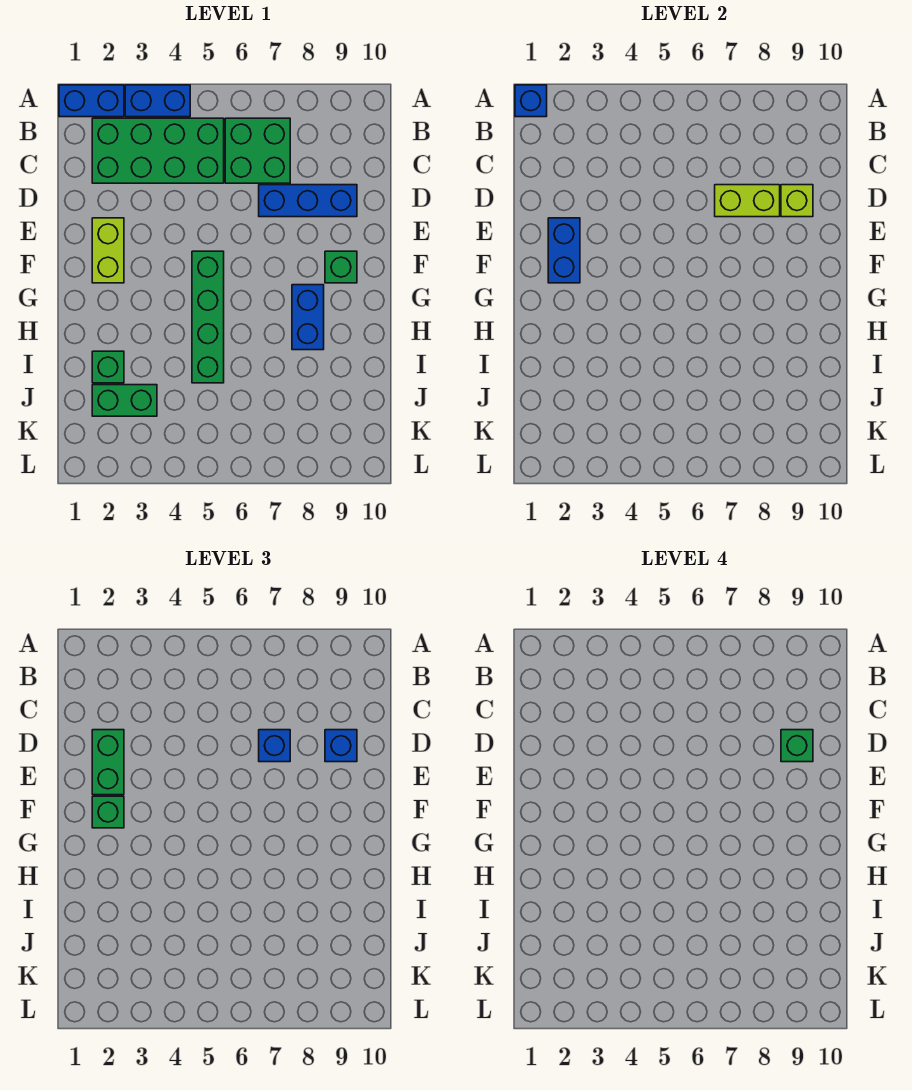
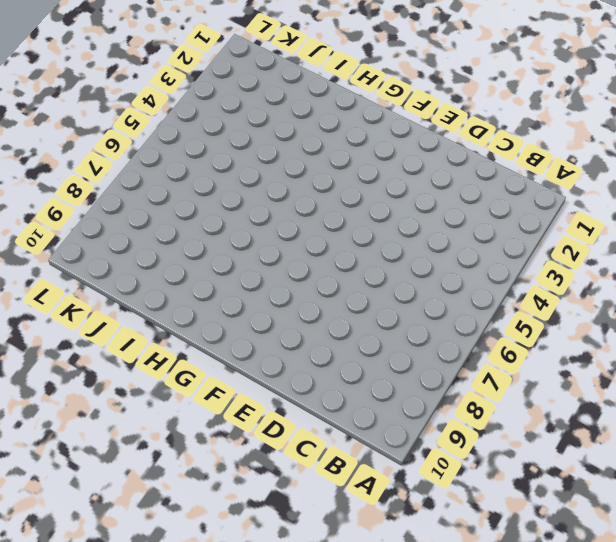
none -> blue brick A1:A2 level 1
none -> blue brick A3:A4 level 1
none -> green brick B2:C5 level 1

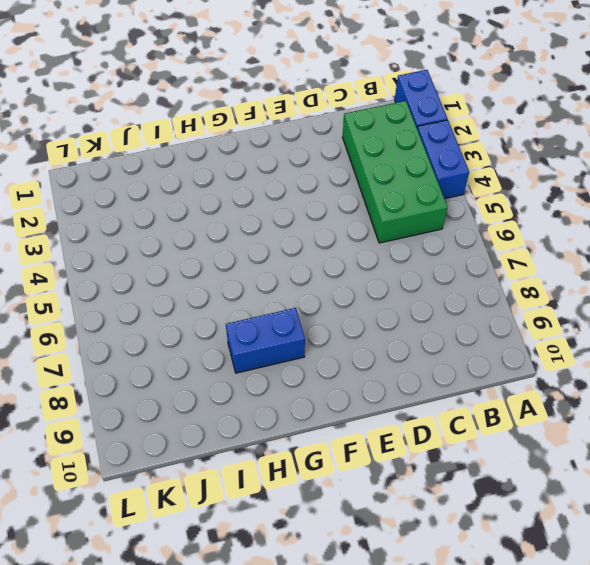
none -> green brick B6:C7 level 1
none -> blue brick D7:D9 level 1
none -> lime brick E2:F2 level 1

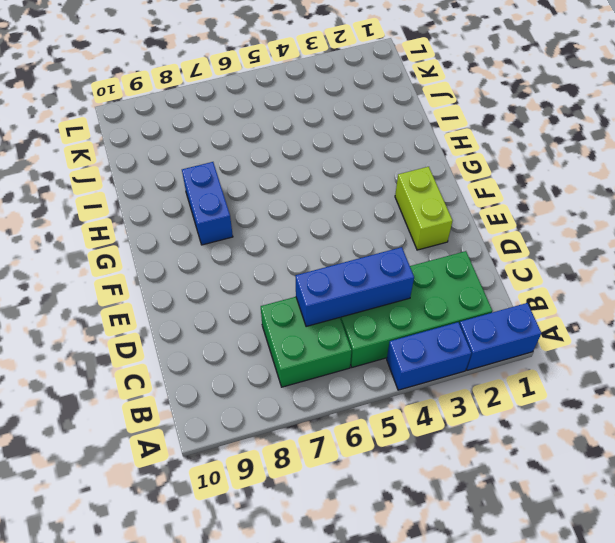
blue brick C4:C6 level 2 -> blue brick D7:D9 level 1
none -> green brick F5:I5 level 1
none -> green brick F9 level 1
none -> green brick I2 level 1

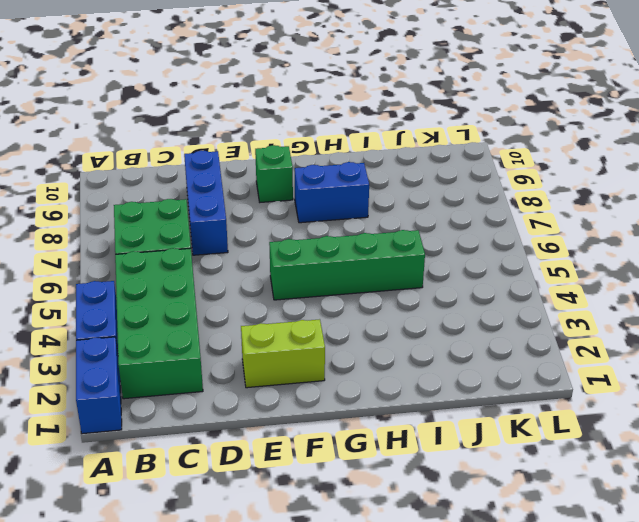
none -> green brick I2 level 1
none -> green brick J2:J3 level 1
none -> blue brick A1 level 2

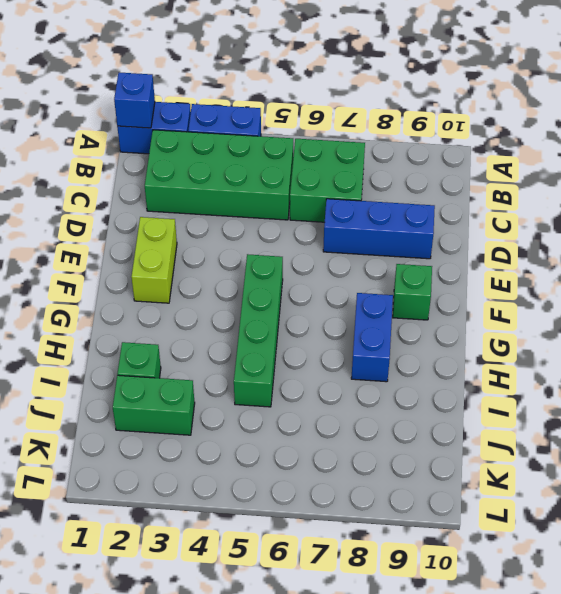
none -> lime brick D7:D8 level 2
none -> lime brick D9 level 2
none -> blue brick E2:F2 level 2

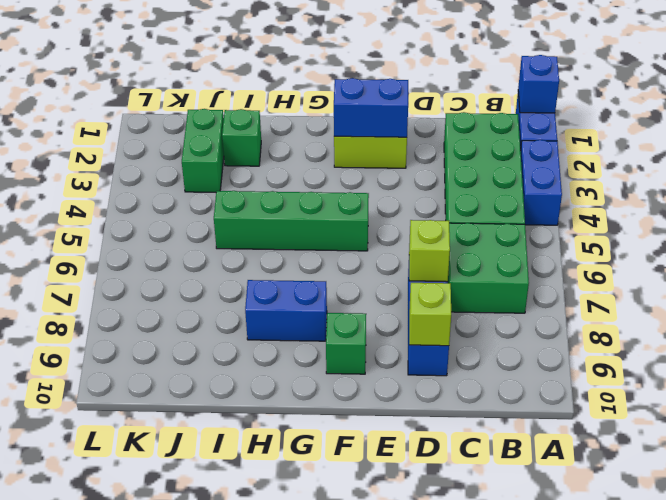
lime brick D7 level 2 -> lime brick D7:D8 level 2
none -> green brick D2:E2 level 3
none -> blue brick D7 level 3
none -> blue brick D9 level 3

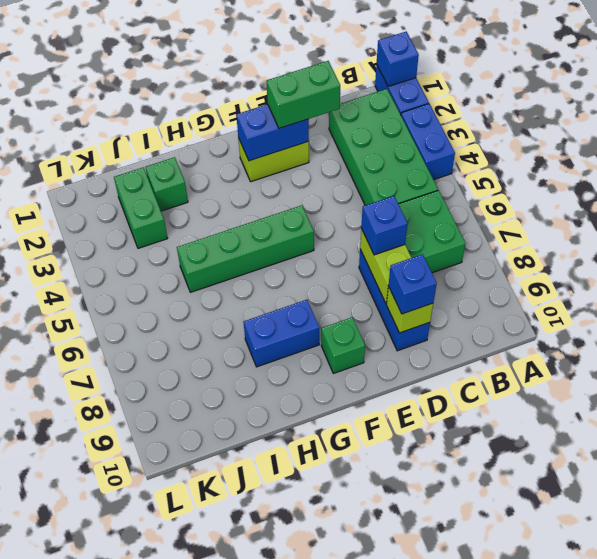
none -> green brick F2 level 3
none -> green brick D9 level 4

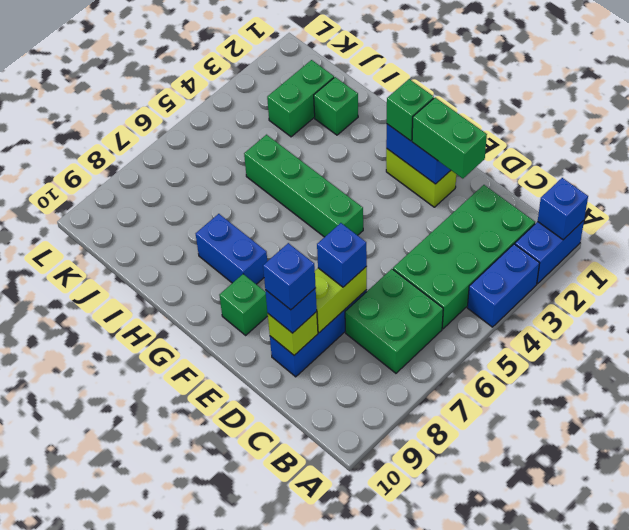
blue brick D9 level 4 -> green brick D9 level 4

